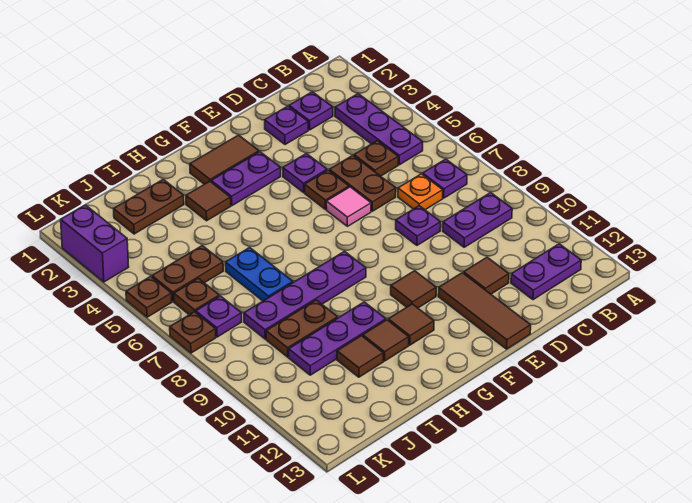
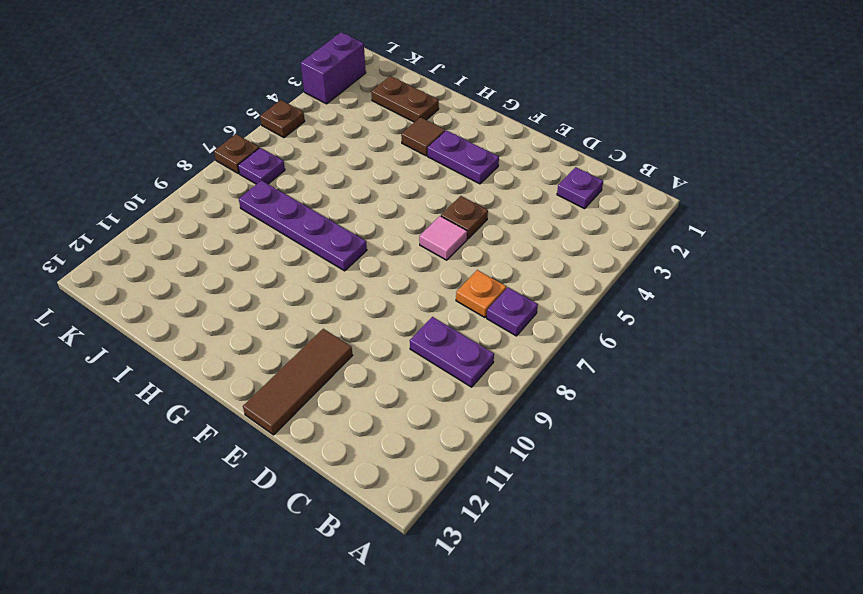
none -> purple plate B3:B5 level 1
none -> purple plate B12:C12 level 1
none -> brown plate C5 level 1
none -> purple plate D2 level 1

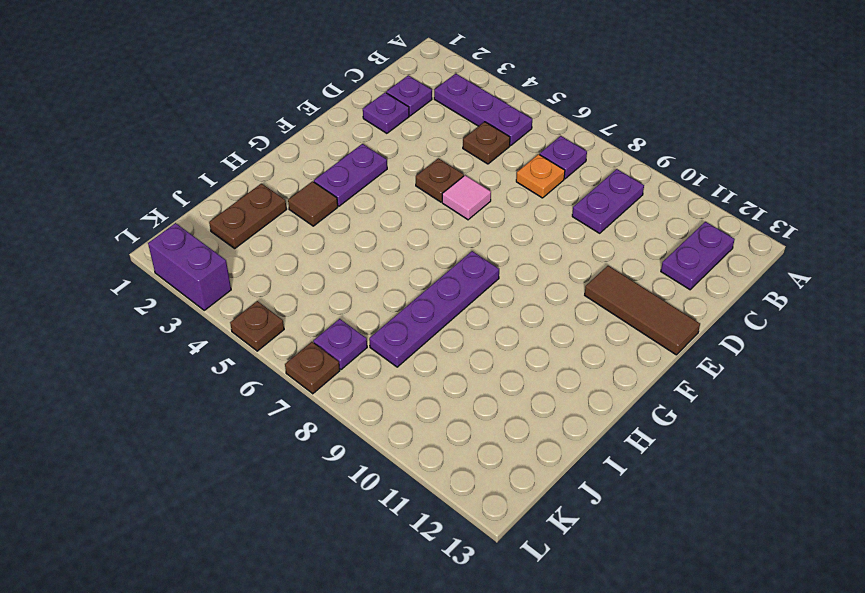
none -> brown plate D5:D6 level 1
none -> purple plate D8 level 1
none -> brown tile D11 level 1
none -> purple plate E4 level 1

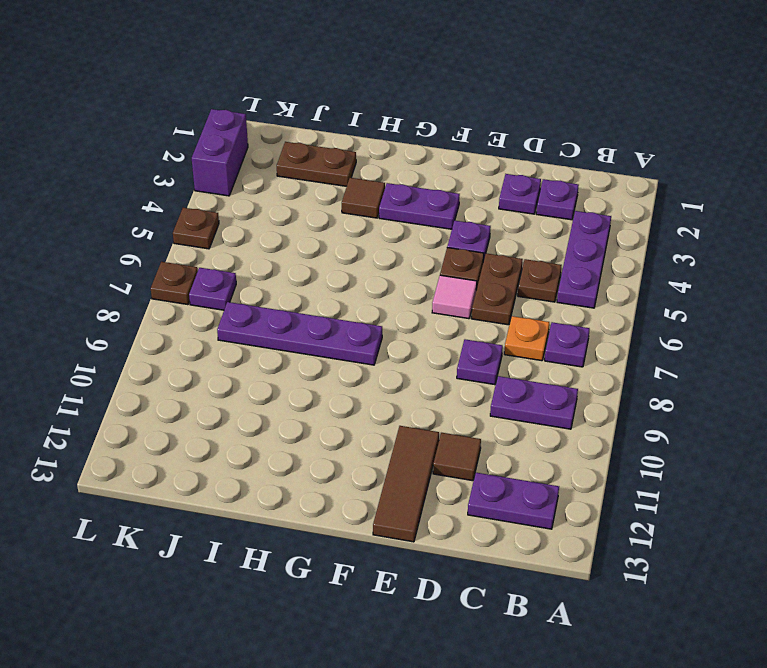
none -> brown tile F2:G2 level 1
none -> brown tile F10 level 1
none -> brown tile G11 level 1
none -> purple plate H10:J10 level 1

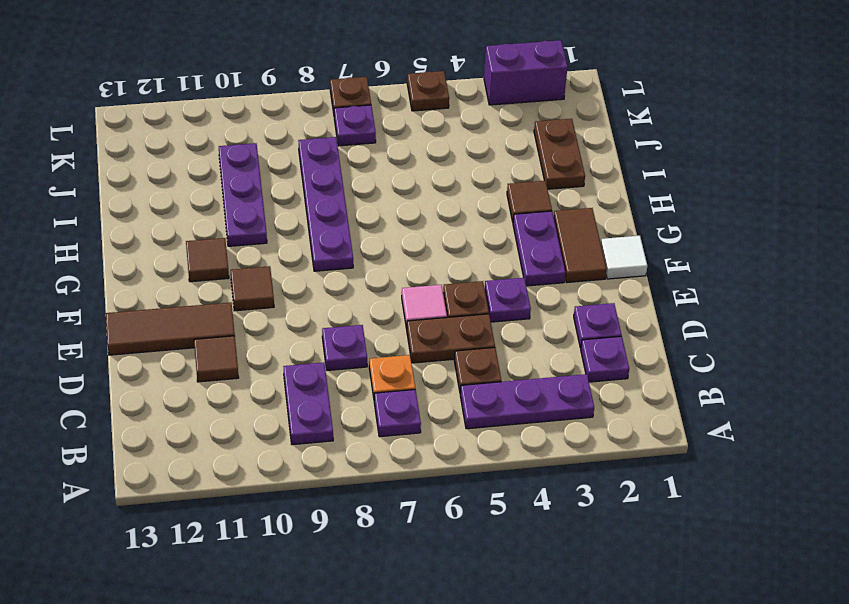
white tile F1 level 1 -> none
none -> purple plate B12:C12 level 1
none -> brown tile H11 level 1
none -> blue plate I6:I7 level 1
none -> brown plate I9:J9 level 1

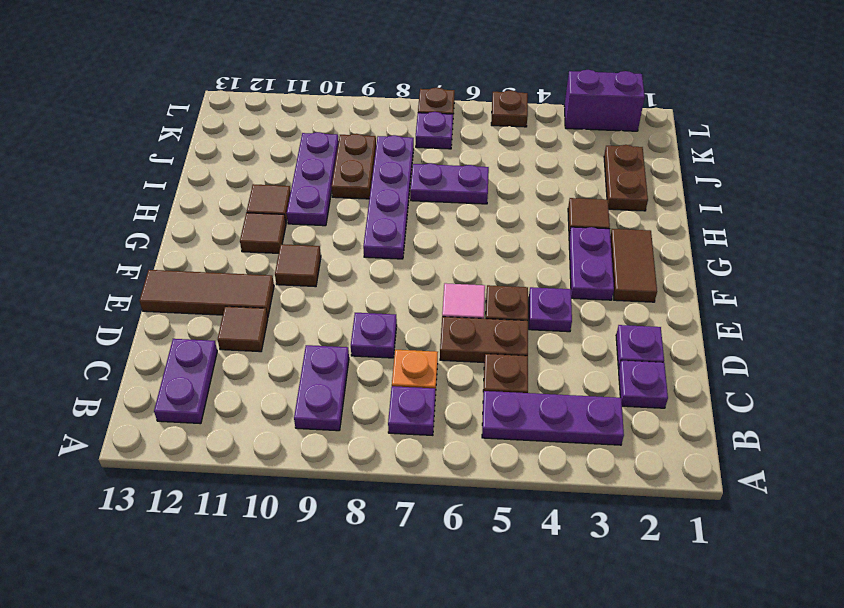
purple plate I6:I7 level 1 -> blue plate I6:I7 level 1
none -> brown tile I11 level 1
none -> brown plate J5:K5 level 1
none -> brown plate K6 level 1

